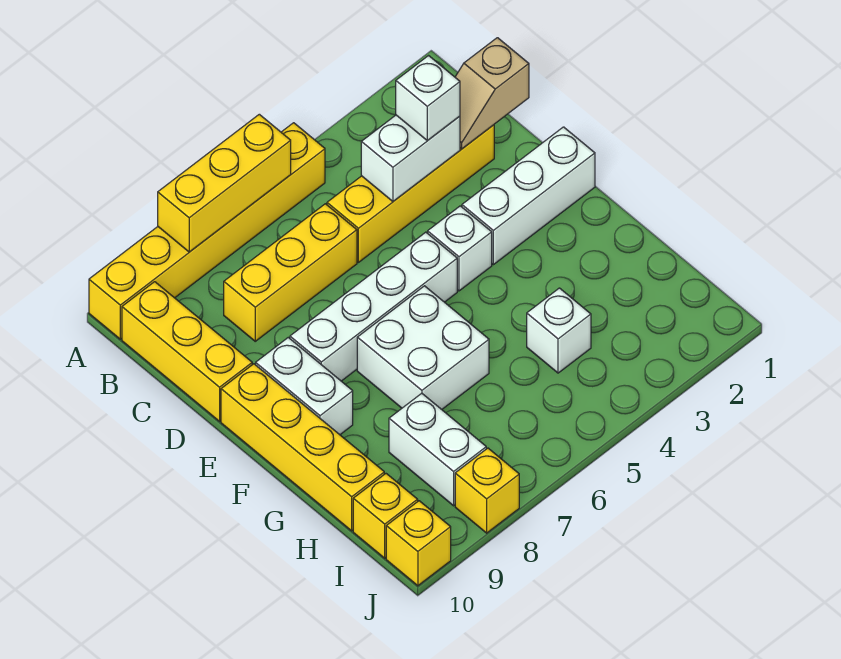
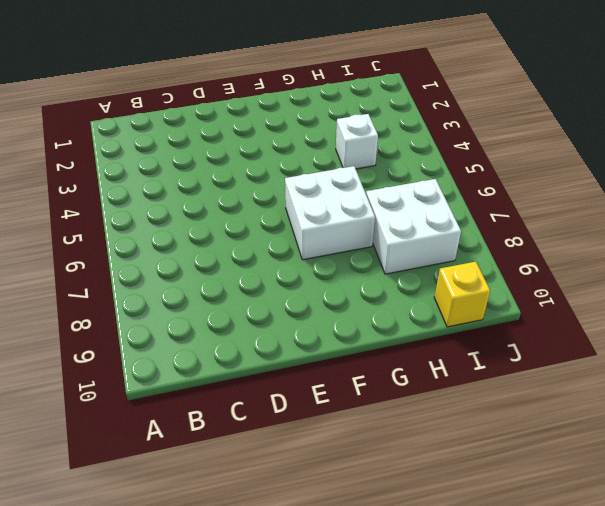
white brick H7:I8 level 1 -> white brick H8:I8 level 1
none -> yellow brick A5:A10 level 1
none -> yellow brick B10:D10 level 1
none -> yellow brick C2:C5 level 1

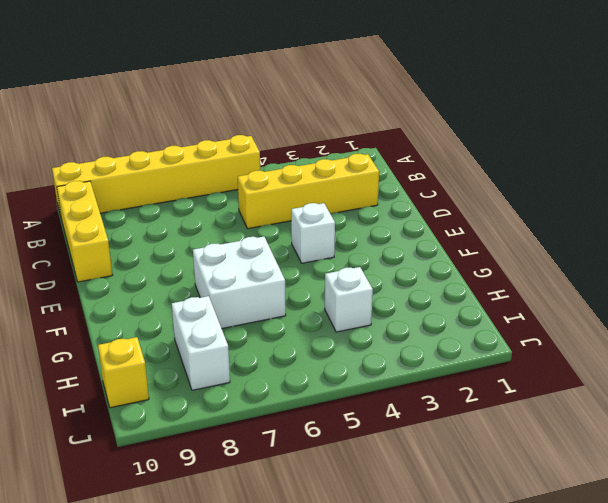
none -> yellow brick C6:C8 level 1
none -> white brick E1:E3 level 1
none -> white brick E5:E8 level 1

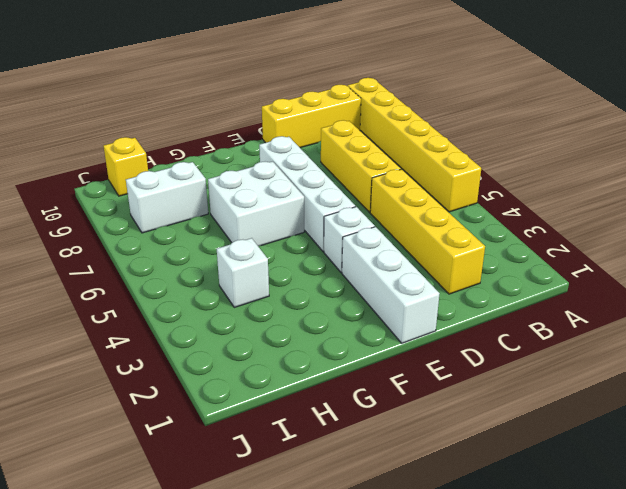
none -> white brick E9:F9 level 1
none -> yellow brick E10:H10 level 1
none -> yellow brick J8 level 1

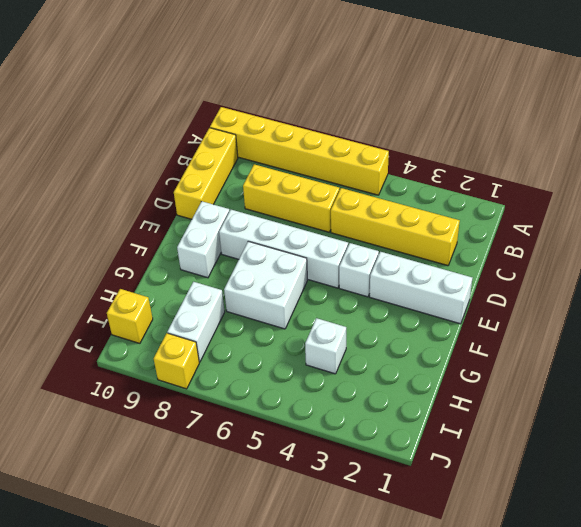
none -> yellow brick E10:H10 level 1
none -> yellow brick J10 level 1
none -> yellow brick A6:A8 level 2

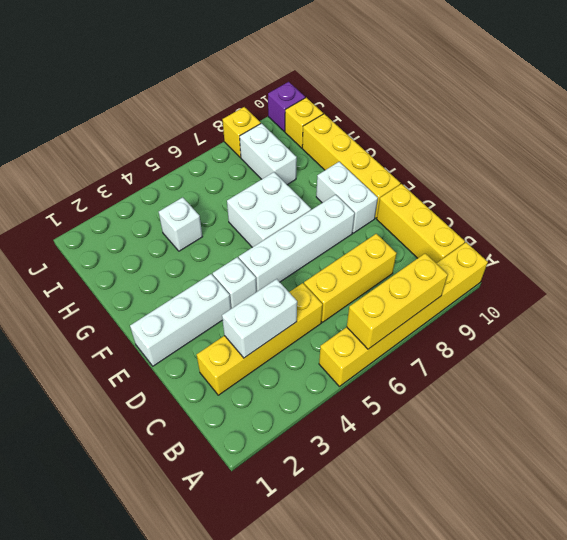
purple brick J10 level 1 -> yellow brick J10 level 1
none -> tan slope C1:C2 level 2 top 1
none -> white brick C3 level 3

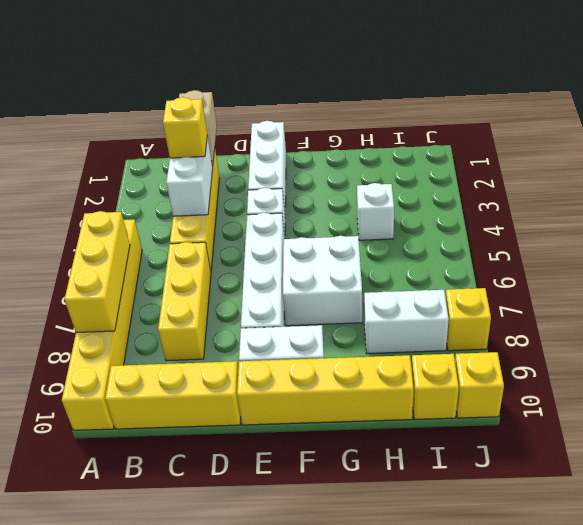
yellow brick C3 level 3 -> white brick C3 level 3

